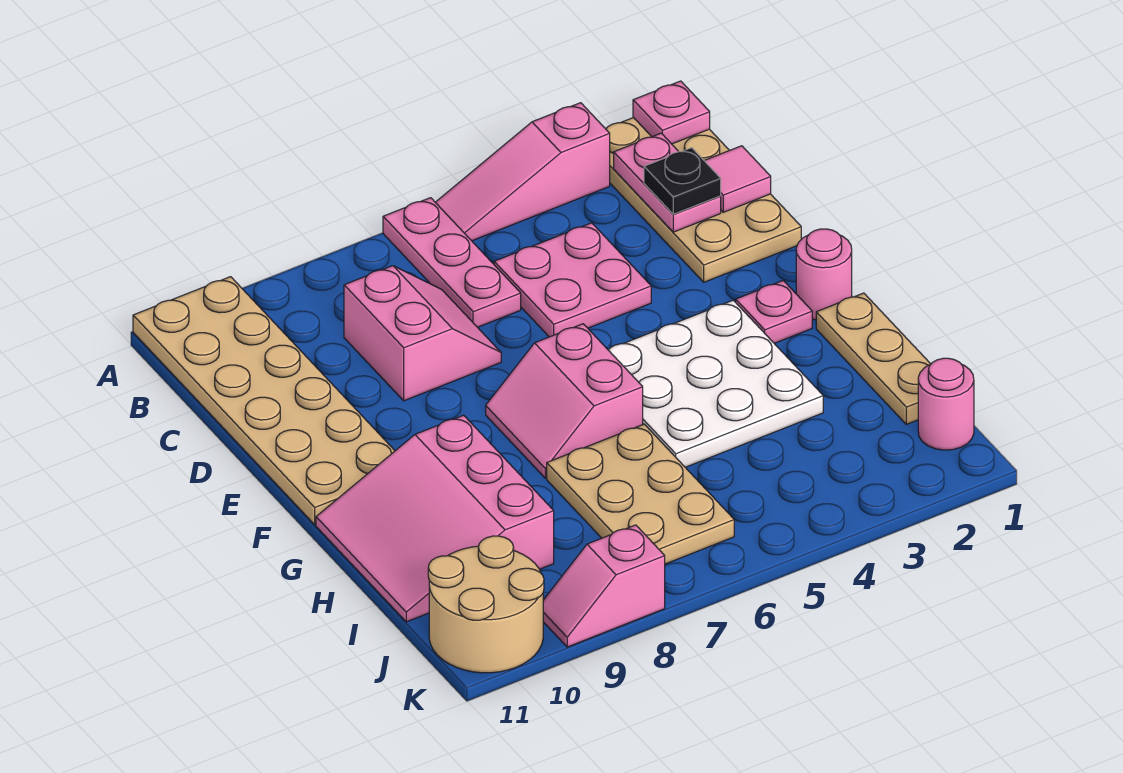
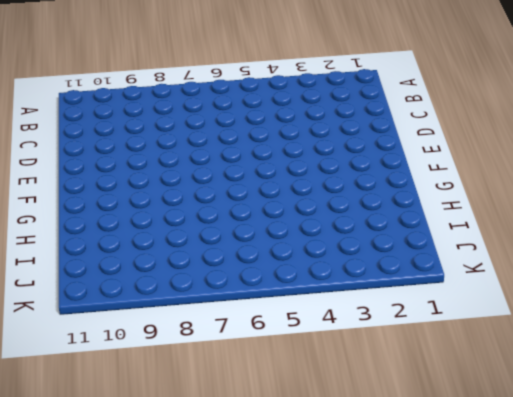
none -> tan plate A1:D2 level 1
none -> pink slope A3:A5 level 1 top 3
none -> pink plate A6:C6 level 1

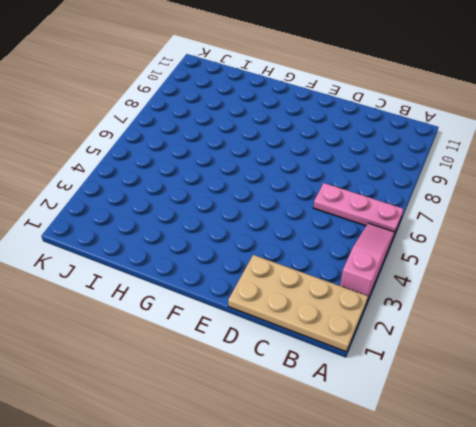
none -> tan plate A10:F11 level 1
none -> pink plate C4:D5 level 1
none -> pink slope C7:D8 level 1 top 8

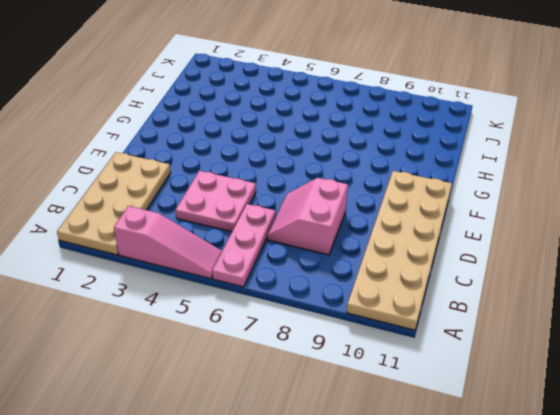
none -> pink round brick F1 level 1
none -> pink plate F2 level 1
none -> white plate F3:H5 level 1

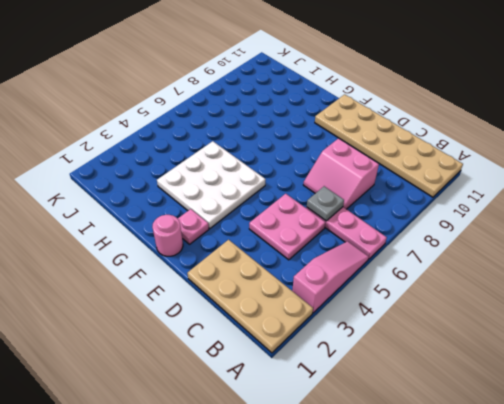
grey plate C6 level 2 -> none
none -> pink slope F6:G7 level 1 top 6
none -> tan plate G1:I1 level 1
none -> pink slope G9:I11 level 1 top 9

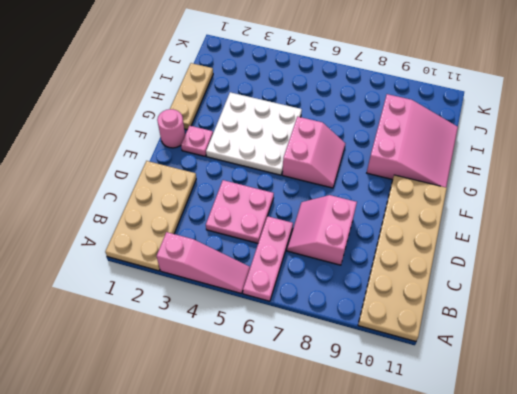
none -> tan plate H6:J7 level 1
none -> pink round brick J1 level 1
none -> tan round brick J10:K11 level 1

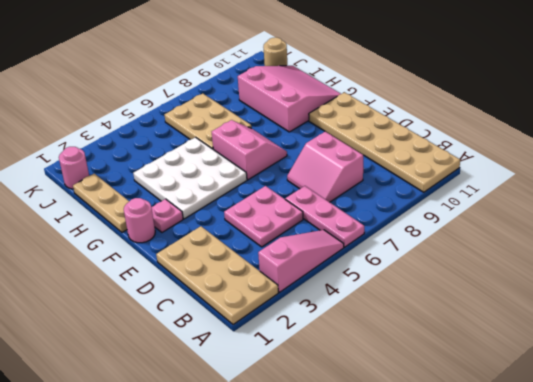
tan round brick J11 level 1 -> tan round brick J10:K11 level 1
none -> pink slope K8:K9 level 1 top 8
none -> pink plate A1 level 2
none -> pink plate B2:C2 level 2

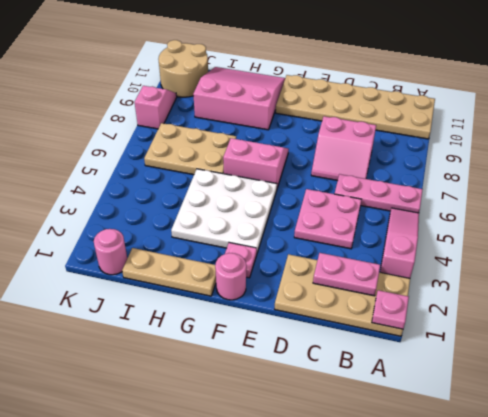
none -> pink tile C1 level 2
none -> black plate C2 level 3

